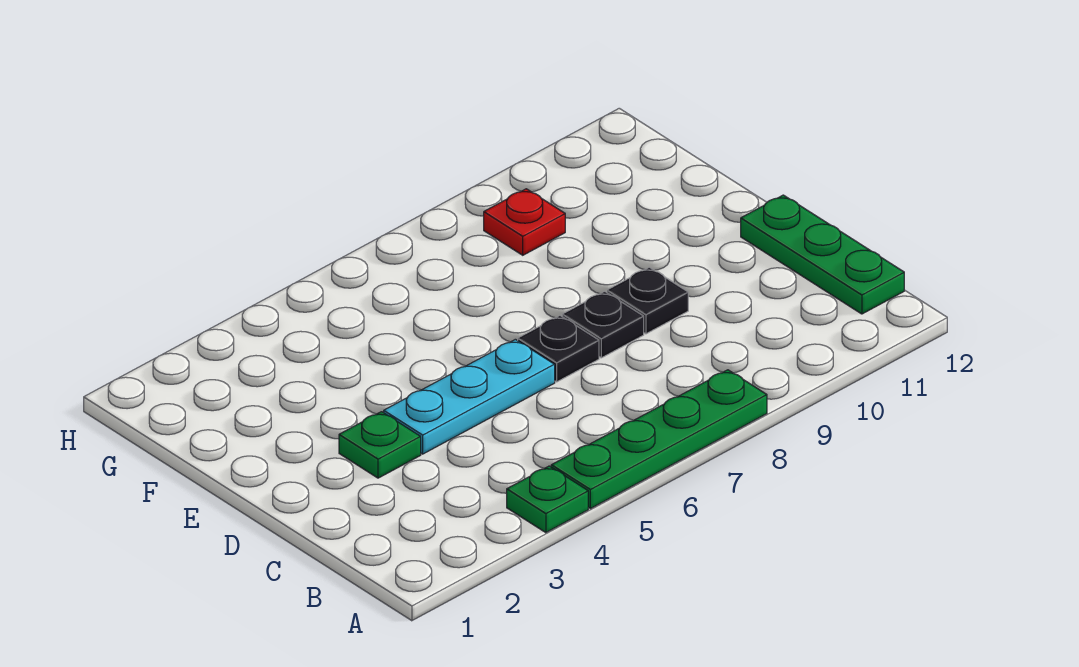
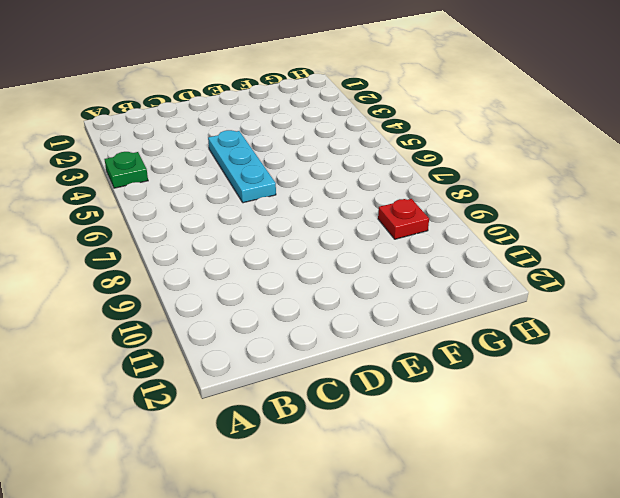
none -> green plate A5:A8 level 1
none -> green plate B12:D12 level 1

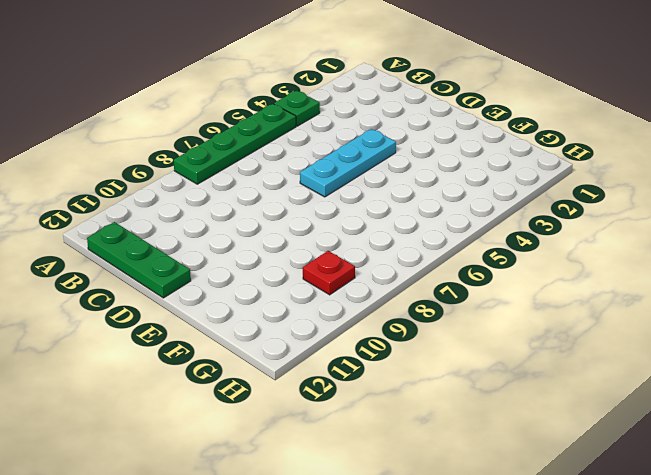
none -> green plate D3 level 1
none -> black plate D7 level 1

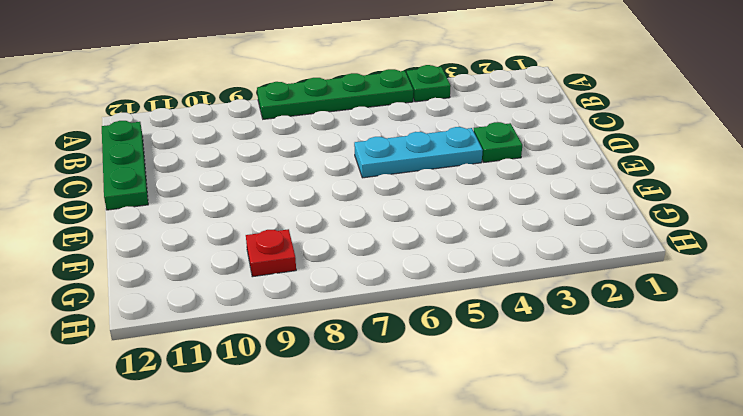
none -> black plate D7 level 1
none -> black plate D8 level 1

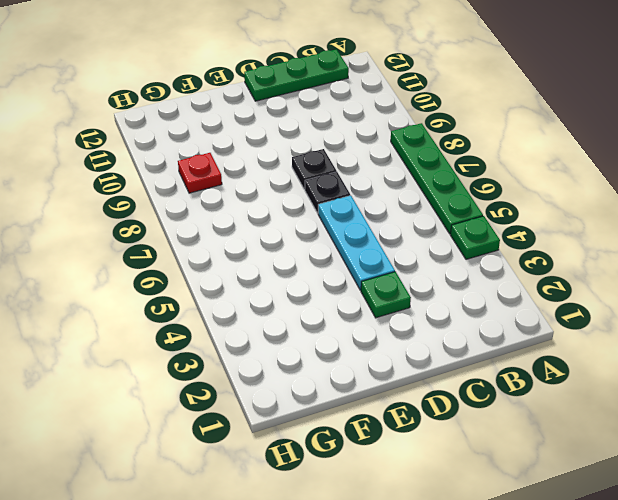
none -> black plate D9 level 1

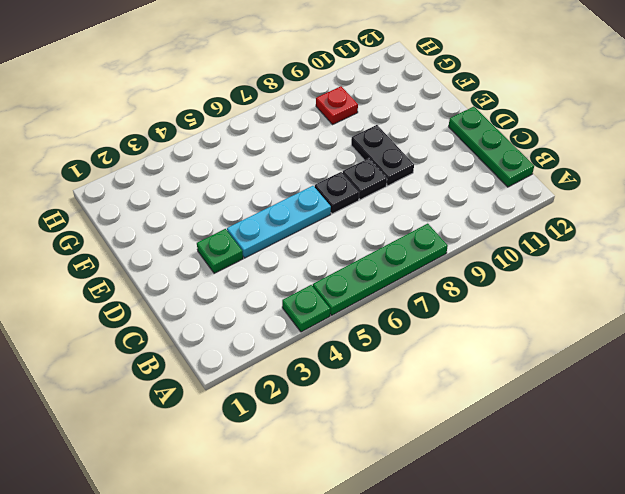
black plate D9:E9 level 1 -> black plate D9 level 1

